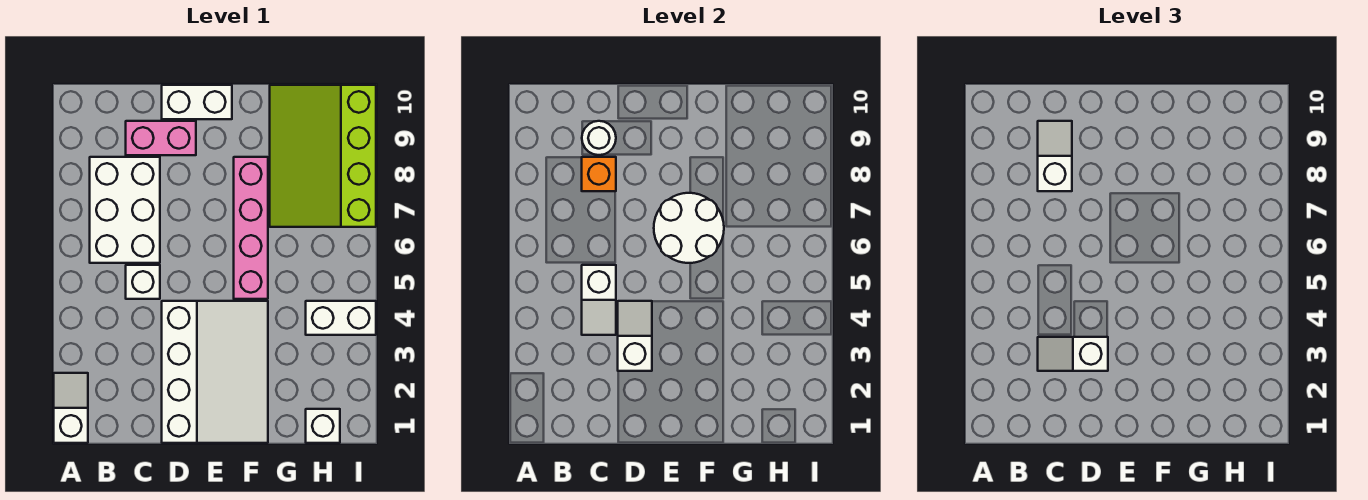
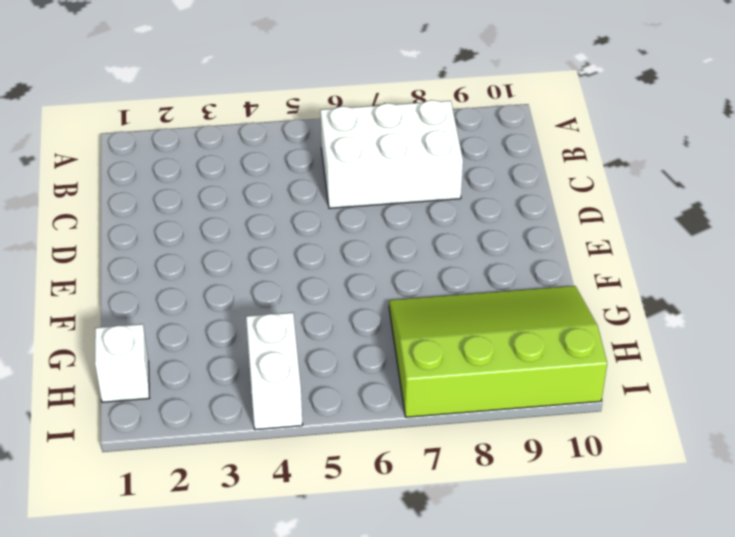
none -> white slope A1:A2 level 1 top 1
none -> white brick C5 level 1
none -> pink brick C9:D9 level 1

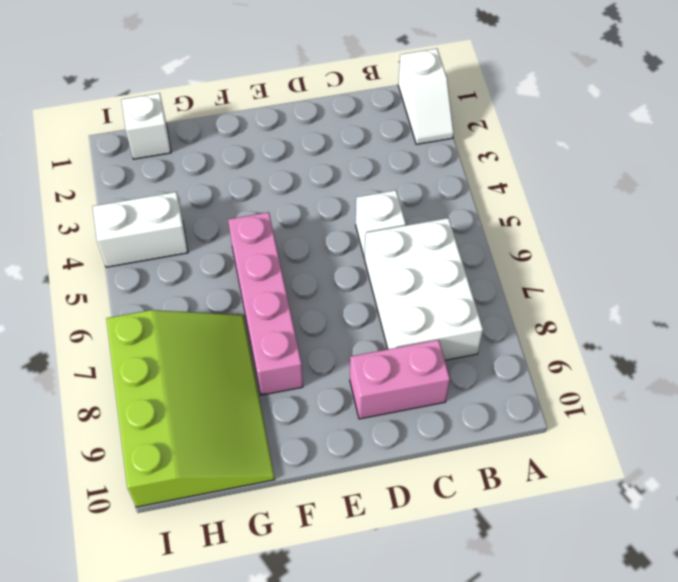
none -> white slope D1:F4 level 1 top D
none -> white brick D10:E10 level 1
none -> white slope C4:C5 level 2 top 5

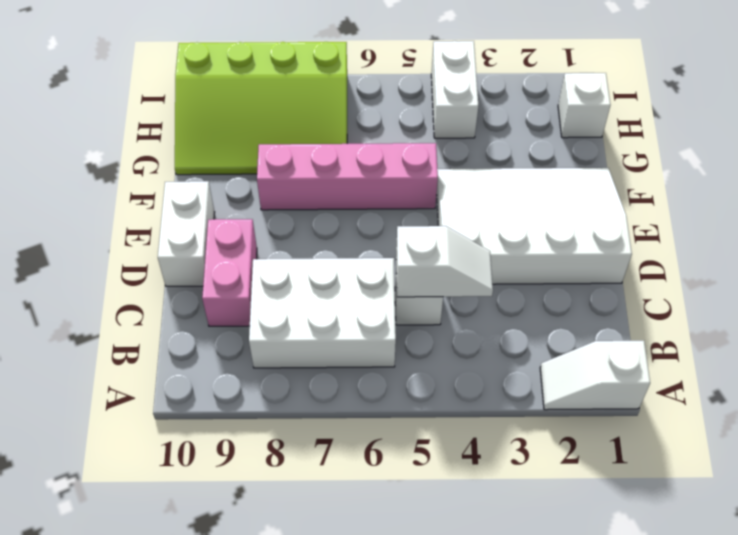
none -> orange brick C8 level 2
none -> white round brick C9 level 2
none -> white slope D3:D4 level 2 top 3

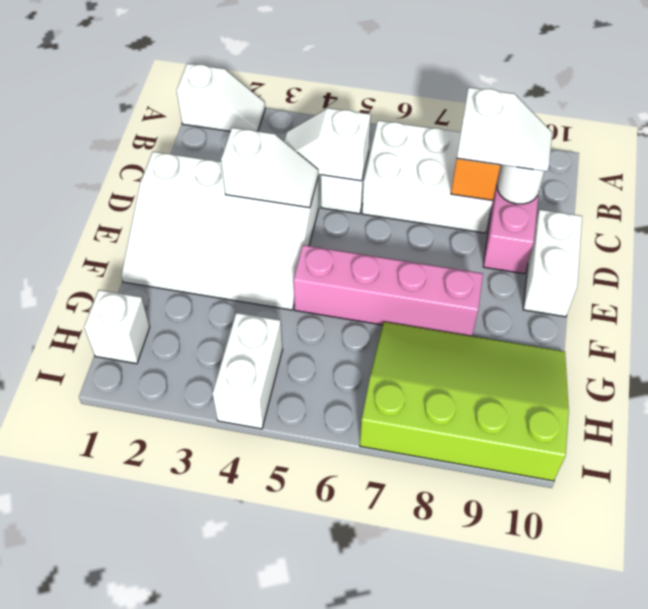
none -> white round brick E6:F7 level 2
none -> white slope C3:D3 level 3 top D

